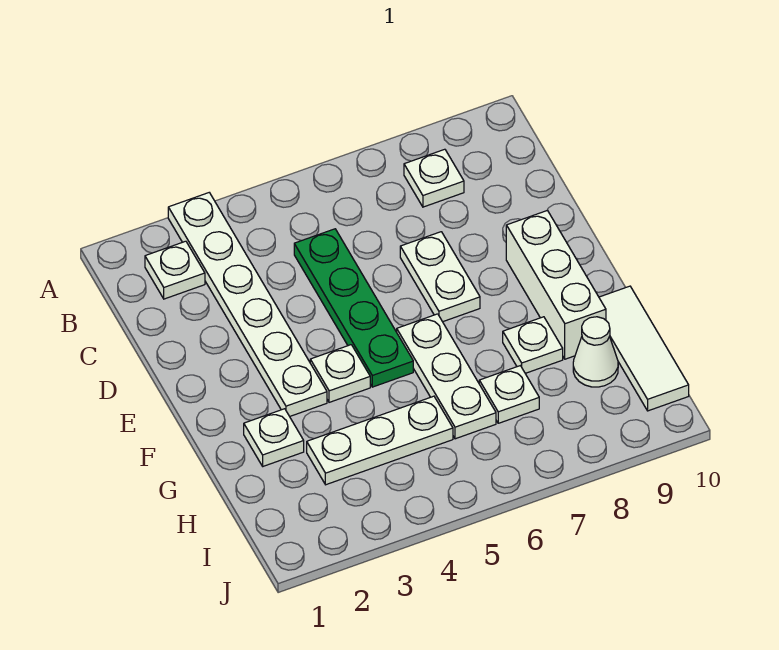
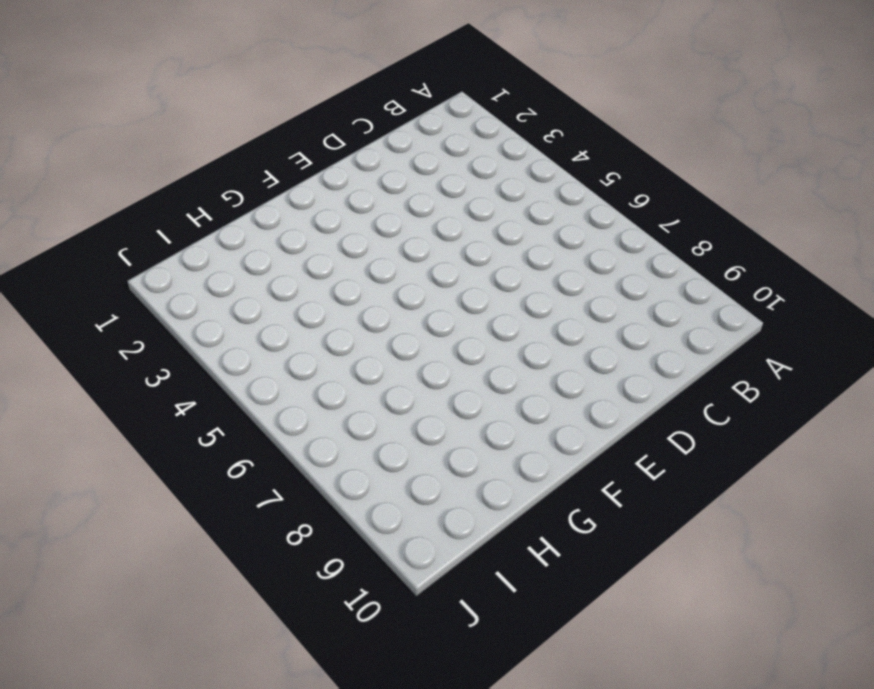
none -> white plate A3:F3 level 1
none -> white plate B2 level 1
none -> white plate B8 level 1

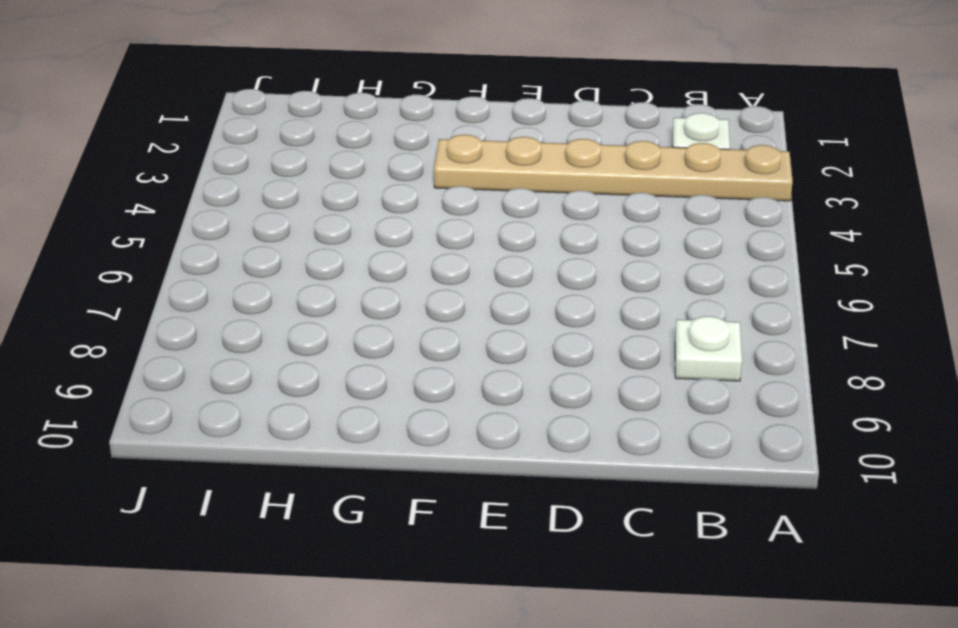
tan plate A3:F3 level 1 -> white plate A3:F3 level 1
none -> green plate C5:F5 level 1
none -> white plate D7:E7 level 1
none -> white brick E9:G9 level 1

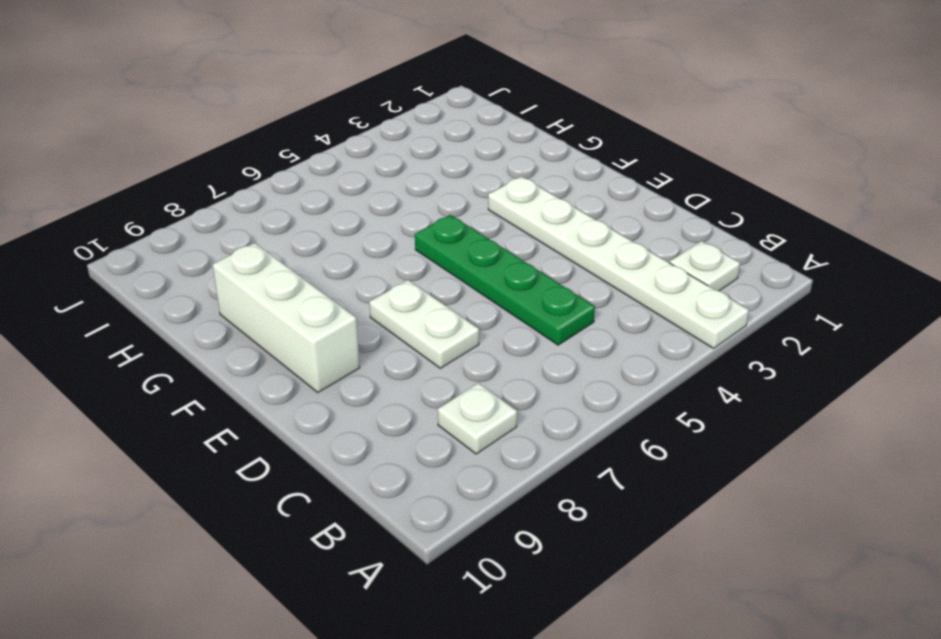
none -> white plate F4 level 1
none -> white plate F6:H6 level 1
none -> white plate G2 level 1

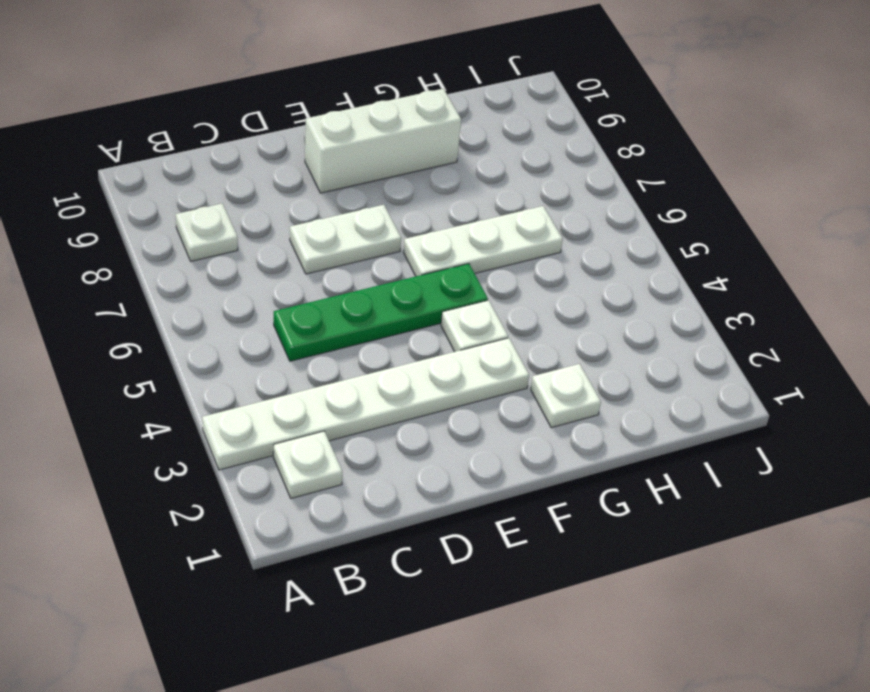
none -> white plate G8 level 1
none -> white tile G10:I10 level 1
none -> white plate H3:H5 level 1

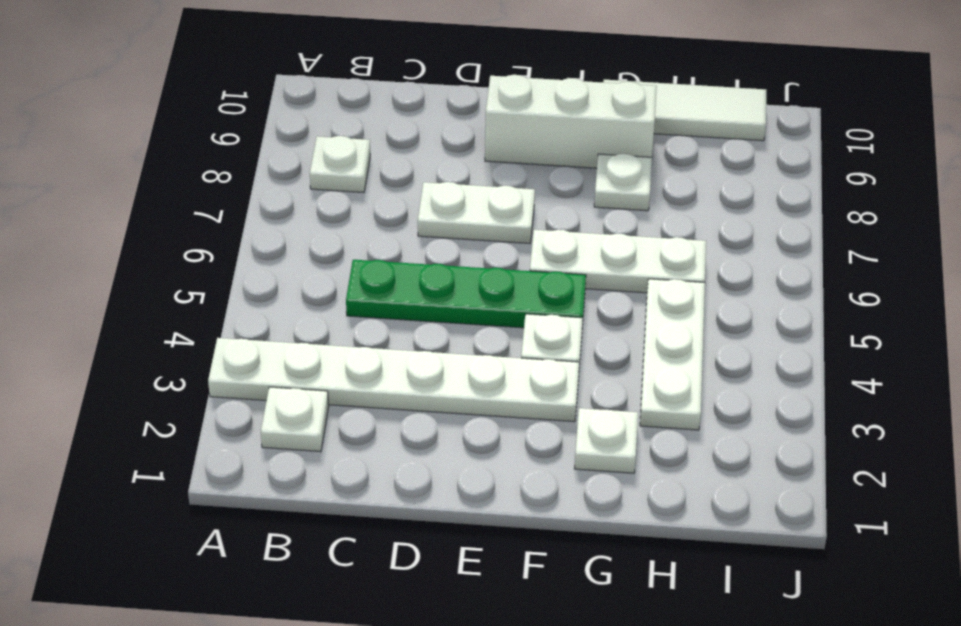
none -> white plate H7 level 1
none -> white cone H9 level 1

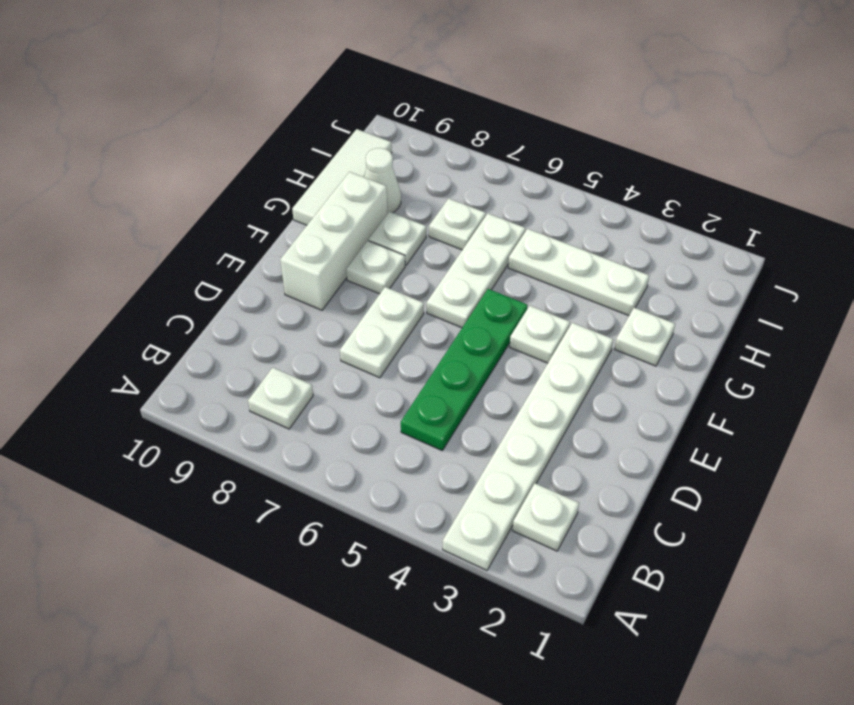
white plate F8 level 1 -> none

